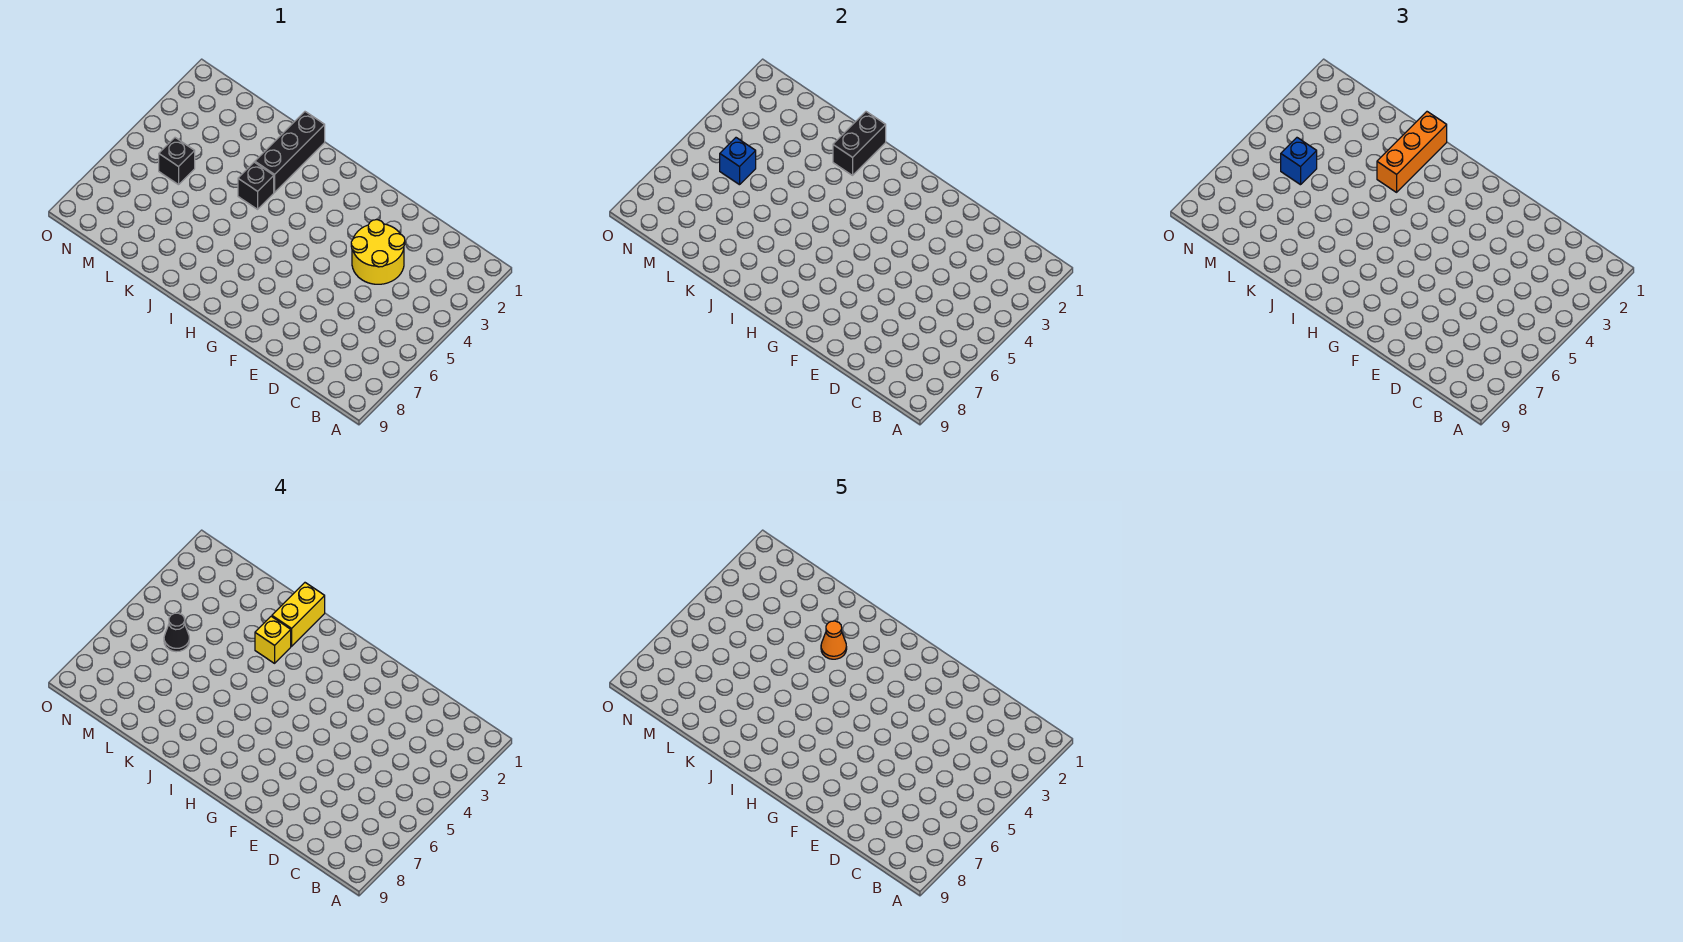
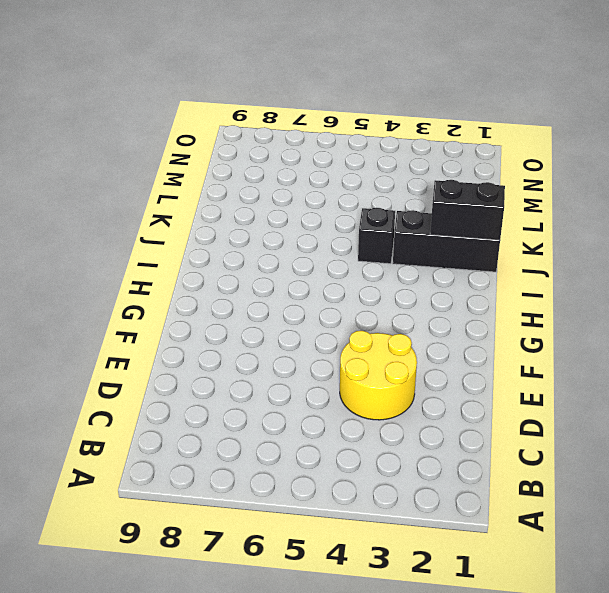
none -> black brick M5 level 1
none -> blue brick M5 level 2
none -> orange brick J1:J3 level 3

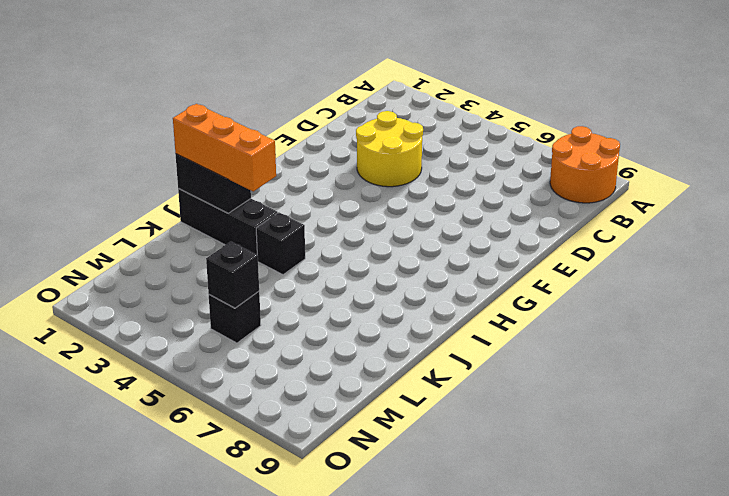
orange round brick A8:B9 level 1 -> none
black brick M5 level 2 -> blue brick M5 level 2
none -> blue brick M5 level 3
none -> yellow brick J1:J2 level 4
none -> yellow brick J3 level 4

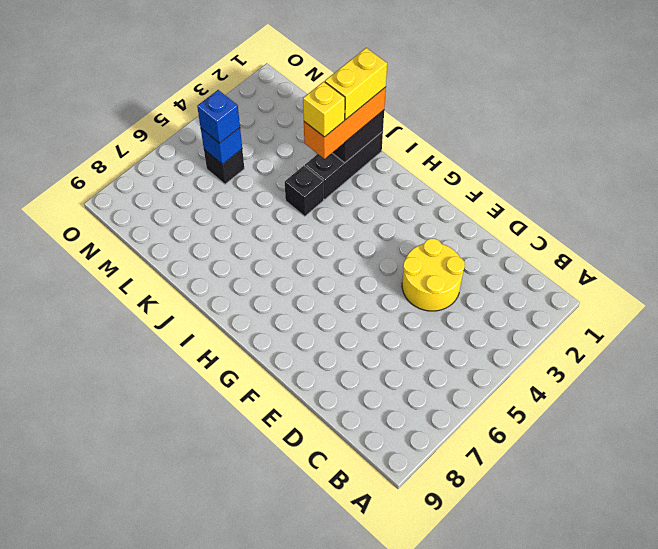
none -> black cone M5 level 4
none -> orange cone J3 level 5

